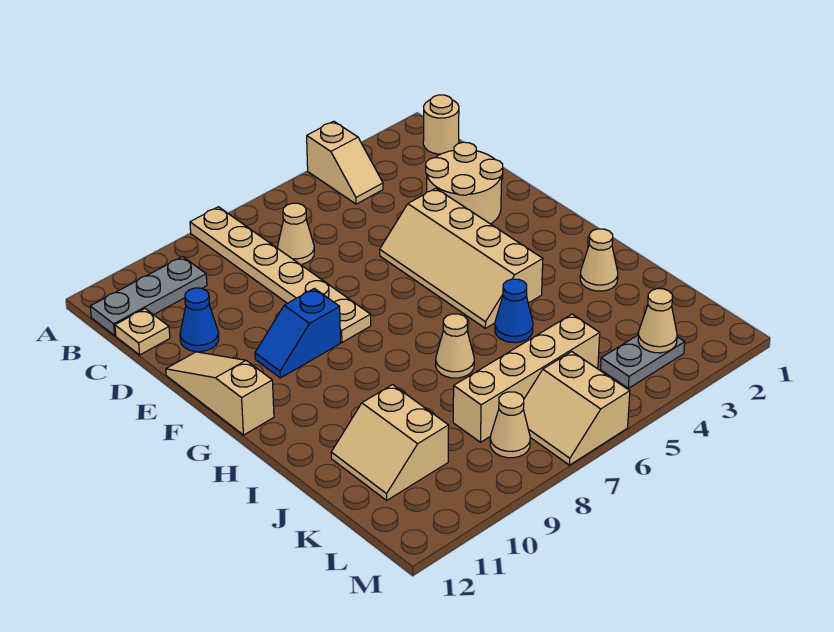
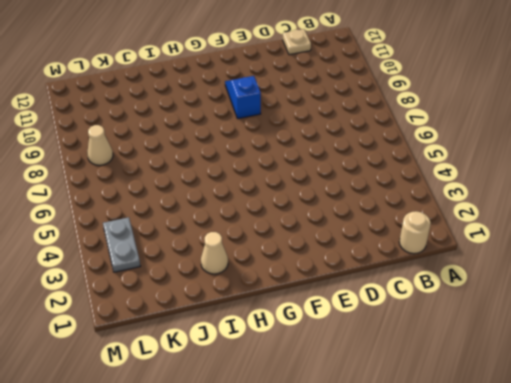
none -> tan slope A4:B4 level 1 top A
none -> tan plate A8:F8 level 1
none -> grey plate B10:B12 level 1

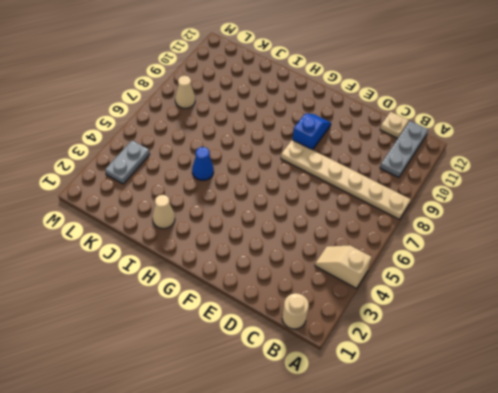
none -> tan cone C7 level 1
none -> tan round brick D2:E3 level 1
none -> blue cone D11 level 1

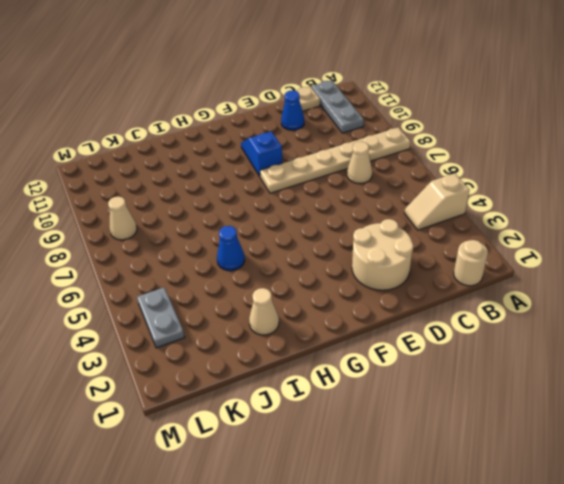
none -> tan slope E4:H5 level 1 top 4
none -> tan slope E12:G12 level 1 top G
none -> tan cone I7 level 1

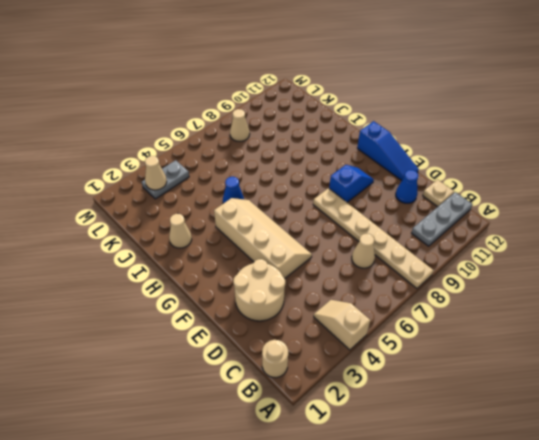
blue slope E12:G12 level 1 top G -> tan slope E12:G12 level 1 top G
none -> tan cone I7 level 1
none -> tan slope J10:K11 level 1 top 10
none -> tan brick K5:K8 level 1

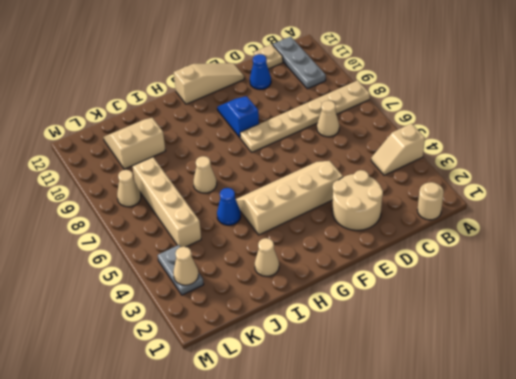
none -> tan slope L6:M7 level 1 top 6

